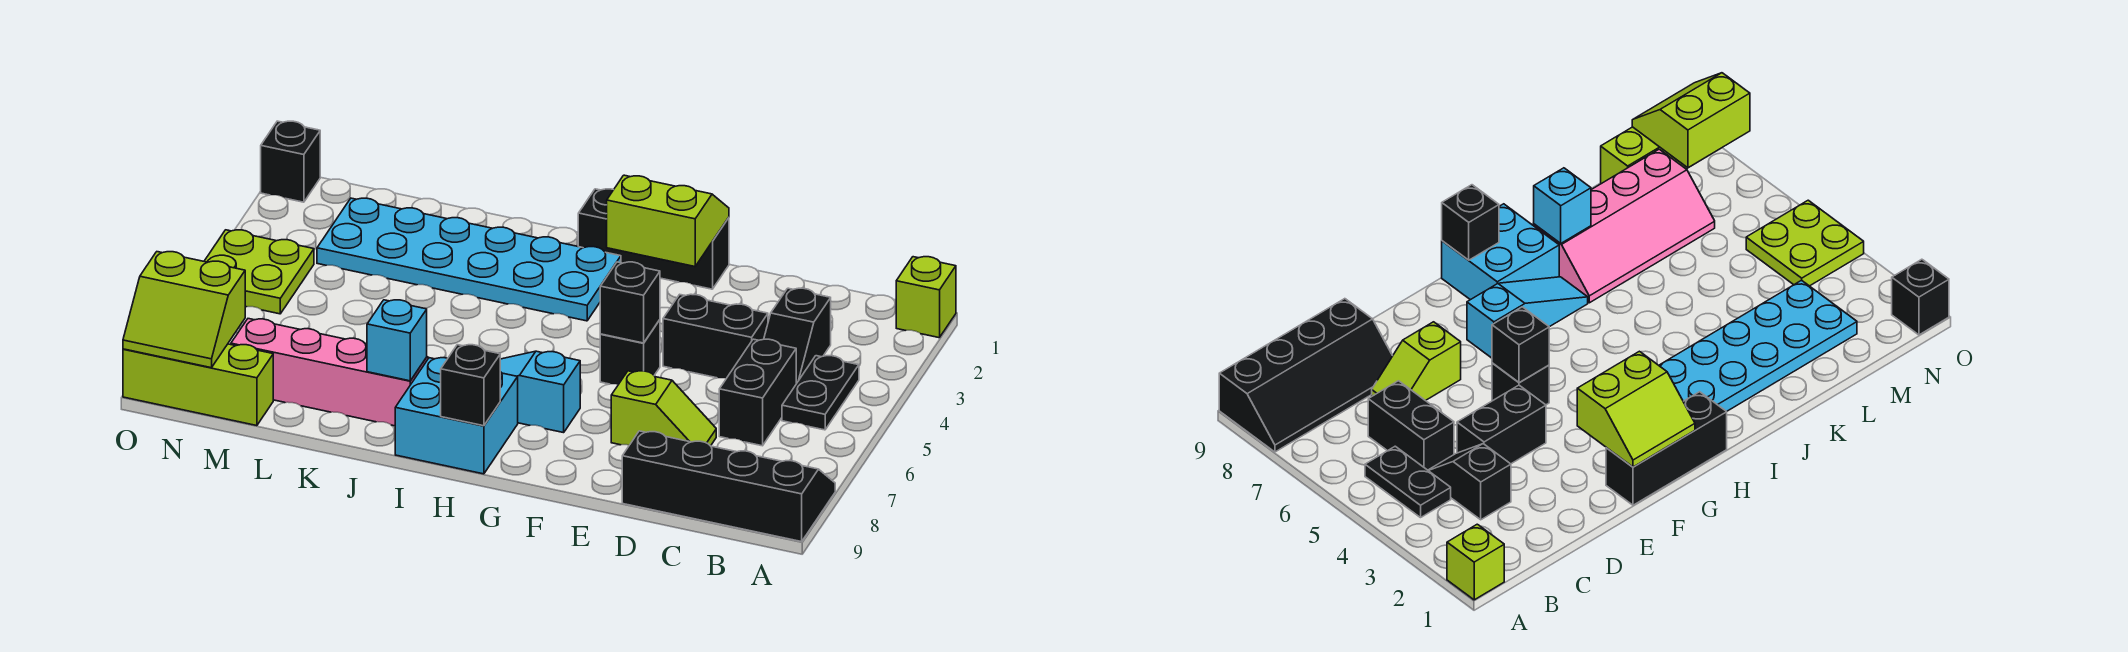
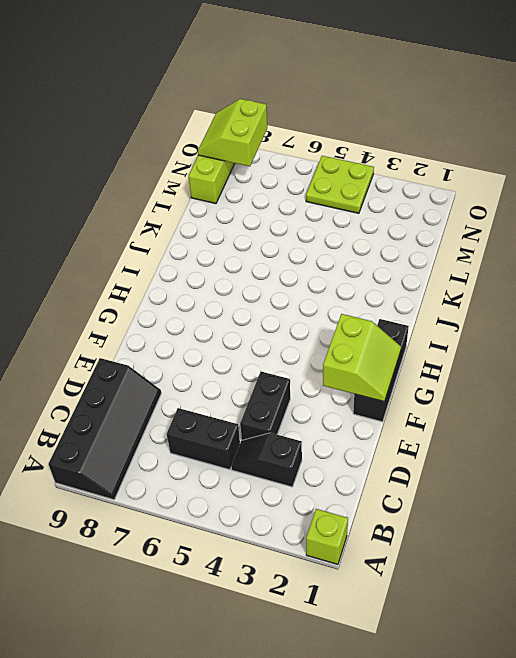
none -> black plate B4:B5 level 1
none -> lime slope D7:E7 level 1 top E
none -> black brick F5 level 1

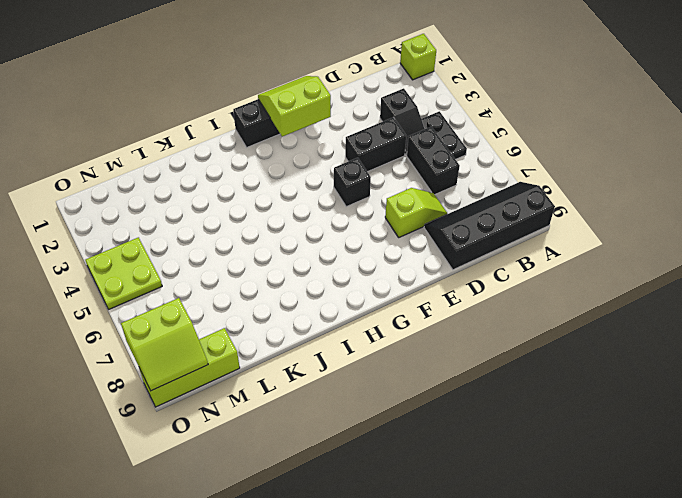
none -> cyan slope G7:I7 level 1 top G
none -> cyan plate H2:M3 level 1
none -> cyan brick H8:I9 level 1

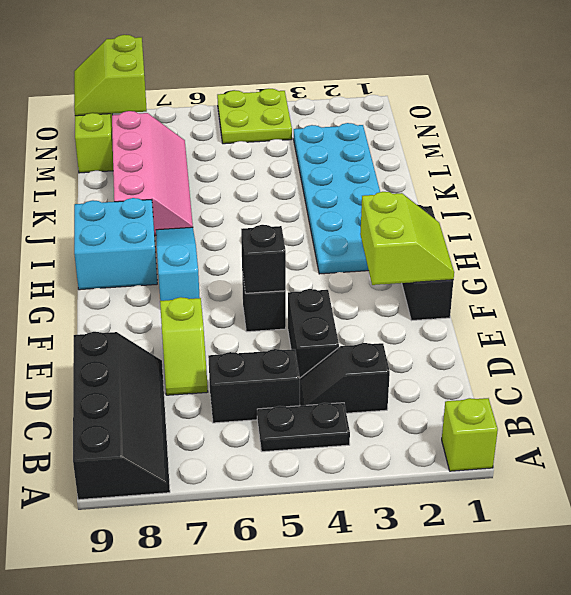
none -> black brick O1 level 1
none -> black brick H9 level 2
none -> cyan brick J8 level 2

